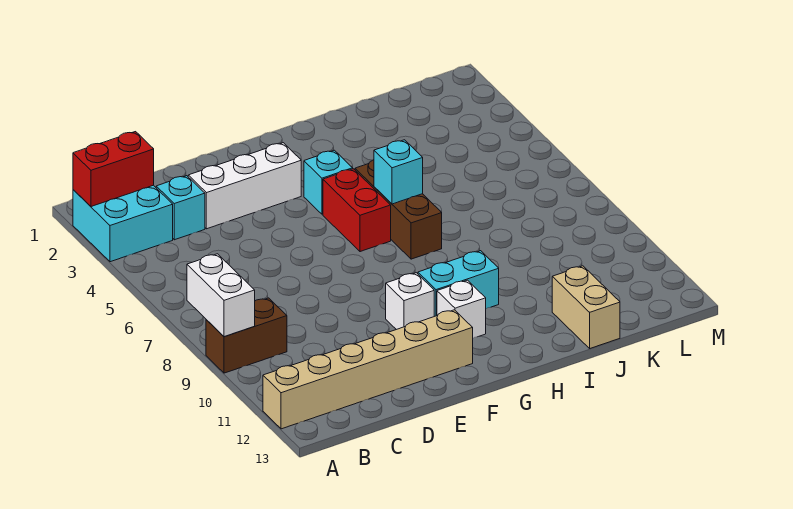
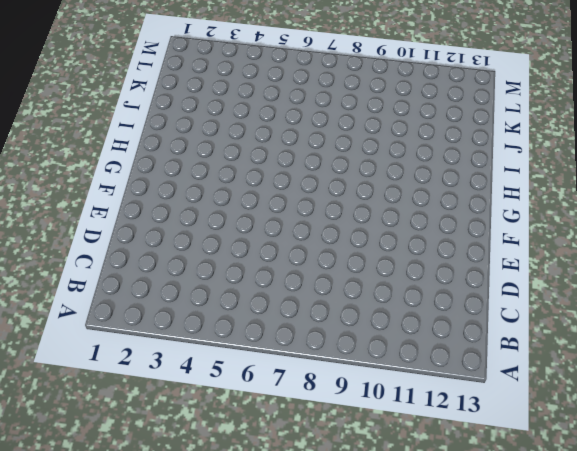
none -> cyan brick A2:B3 level 1
none -> brown brick A9:B9 level 1
none -> tan brick A12:F12 level 1

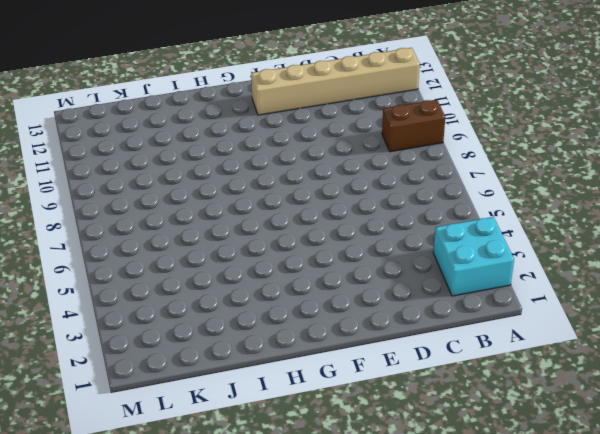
none -> cyan brick C3 level 1
none -> white brick D3:F3 level 1
none -> white brick F10 level 1

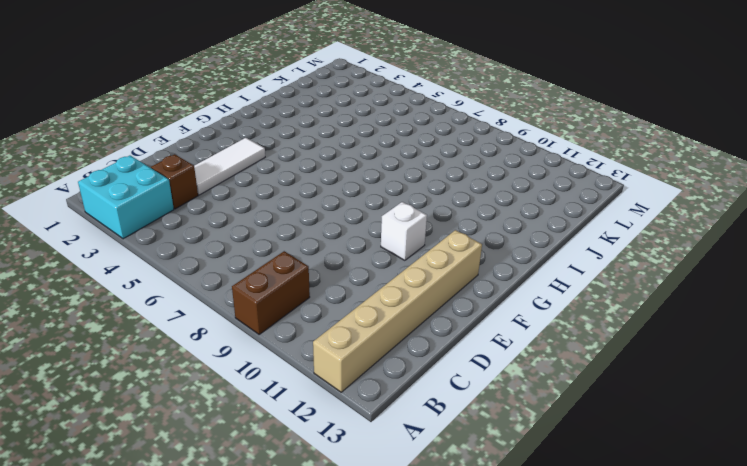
brown brick C3 level 1 -> cyan brick C3 level 1
white tile D3:F3 level 1 -> white brick D3:F3 level 1
none -> cyan brick G4 level 1
none -> red brick G5:G6 level 1
none -> cyan brick G10:H10 level 1

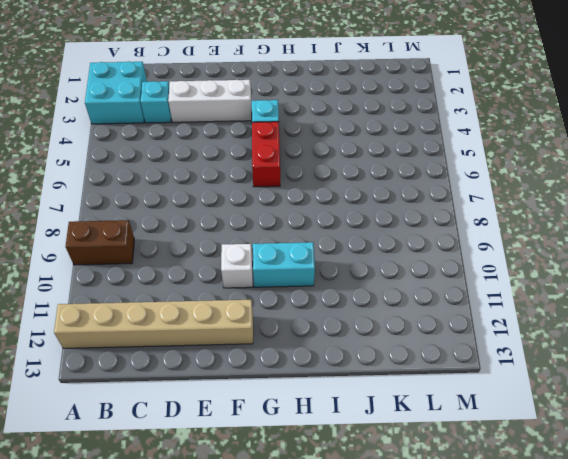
none -> white brick G11 level 1
none -> brown brick H5:H7 level 1
none -> tan brick J12:J13 level 1

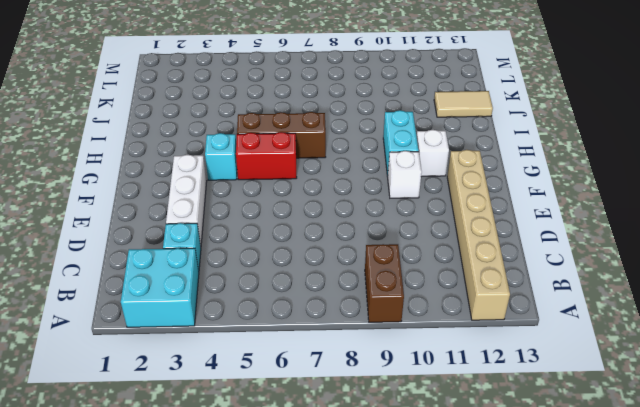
tan tile J12:J13 level 1 -> tan brick J12:J13 level 1
none -> red brick A2:B2 level 2
none -> white brick A8:A9 level 2
none -> cyan brick H6 level 2

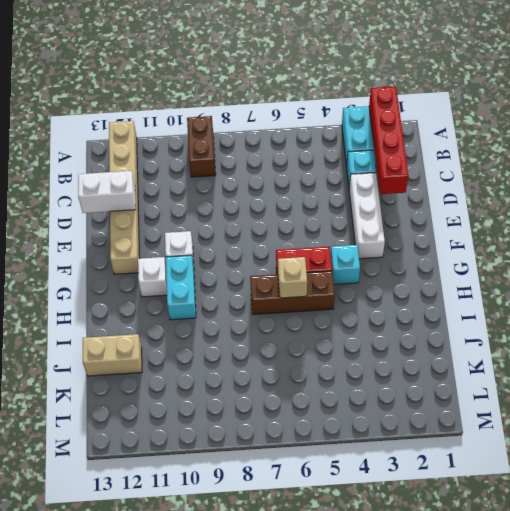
red brick A2:D2 level 2 -> red brick A2:B2 level 2
white brick D12:D13 level 2 -> white brick A8:A9 level 2
tan brick H6 level 2 -> cyan brick H6 level 2

